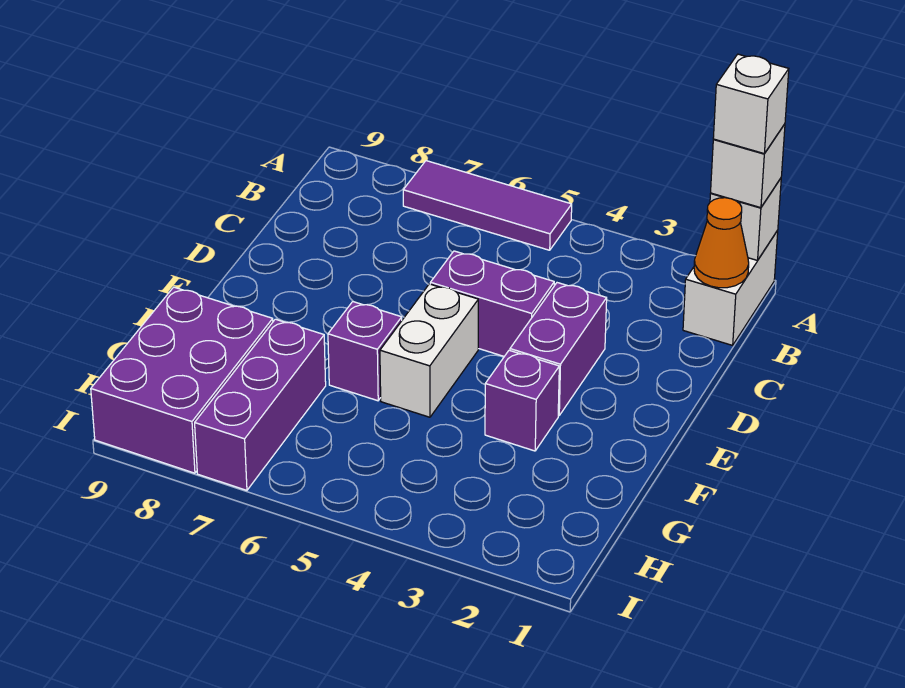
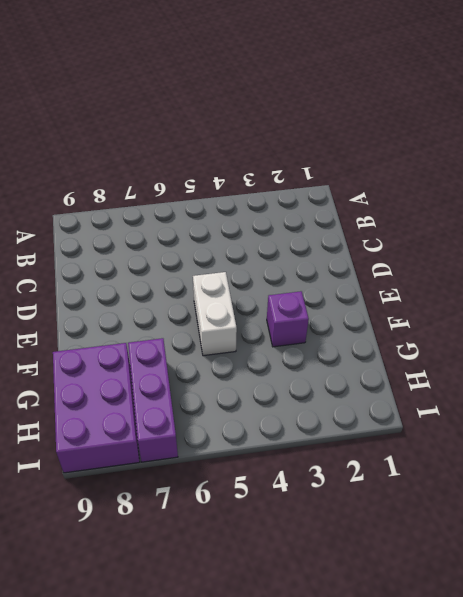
none -> white brick A1:B1 level 1
none -> purple tile A5:A7 level 1
none -> purple brick D3:E3 level 1

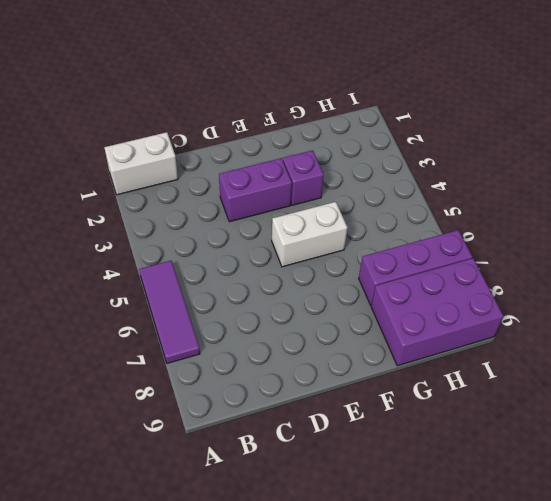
none -> purple brick D4:D5 level 1
none -> purple brick F6 level 1
none -> white brick A1 level 2

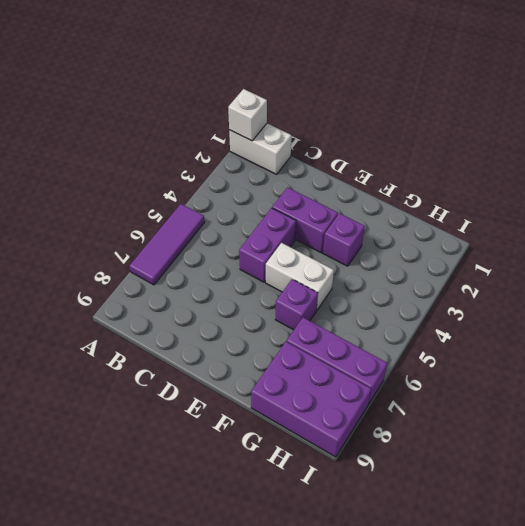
none -> orange cone B1 level 2
none -> white brick A1 level 3
none -> white brick A1 level 4

